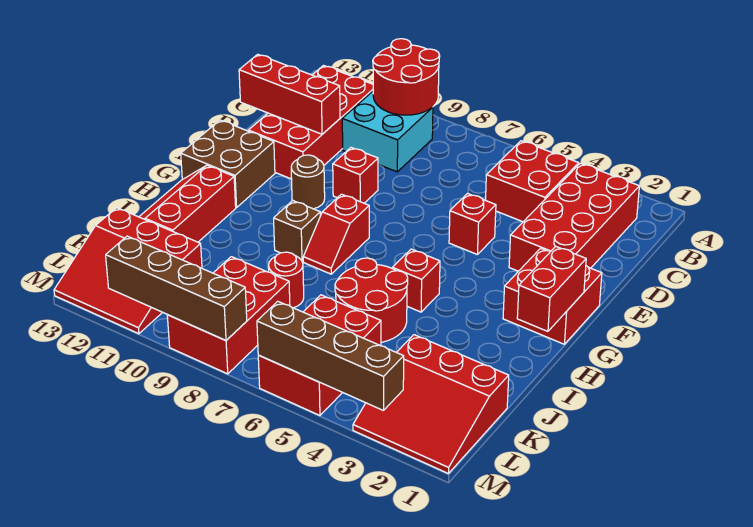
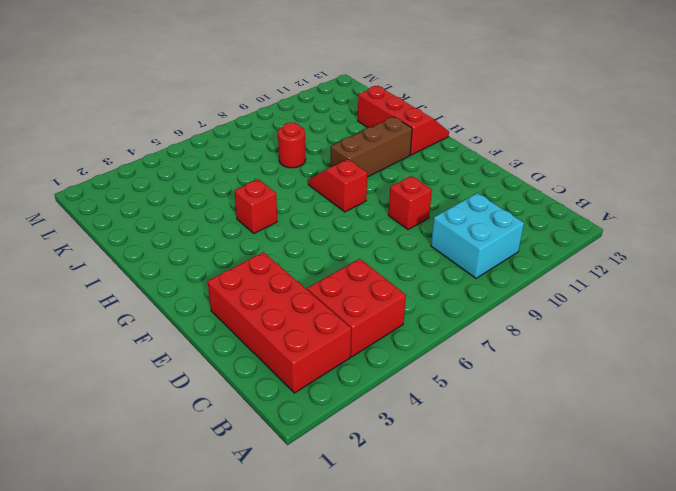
brown brick H9:H11 level 1 -> brown brick H9 level 1
none -> red brick B11:E12 level 1
none -> red brick E5 level 1
none -> red brick F1:G2 level 1

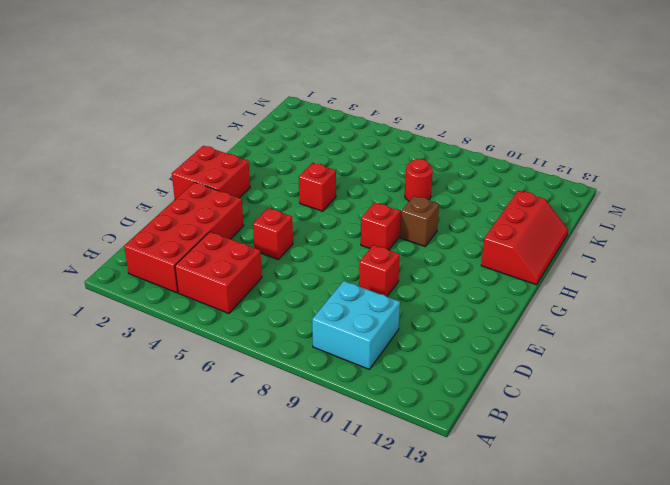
none -> red brick B11:E12 level 1
none -> brown round brick F10 level 1
none -> brown brick F12:G13 level 1

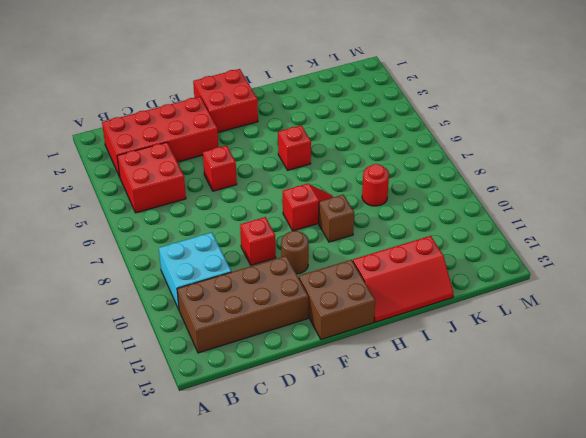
brown brick B11:E12 level 1 -> red brick B11:E12 level 1
none -> red round brick I5:J6 level 1
none -> red slope K1:M3 level 1 top K
none -> red brick K5:M6 level 1

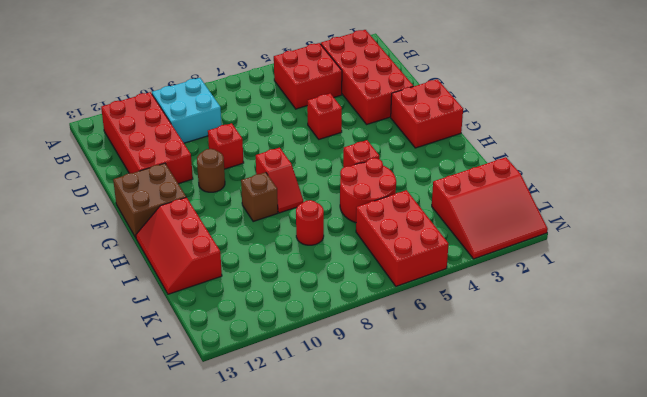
none -> red brick K8:M9 level 1
none -> red slope K11:M13 level 1 top K
none -> red round brick A9:B10 level 2

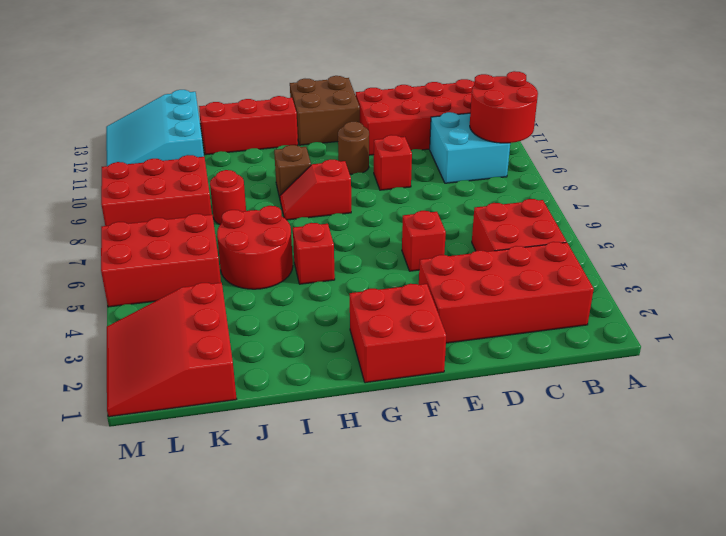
cyan slope K11:M13 level 1 top K -> red slope K11:M13 level 1 top K
none -> red brick D11:D13 level 2
none -> red brick G1:H1 level 2
none -> brown brick M3:M6 level 2

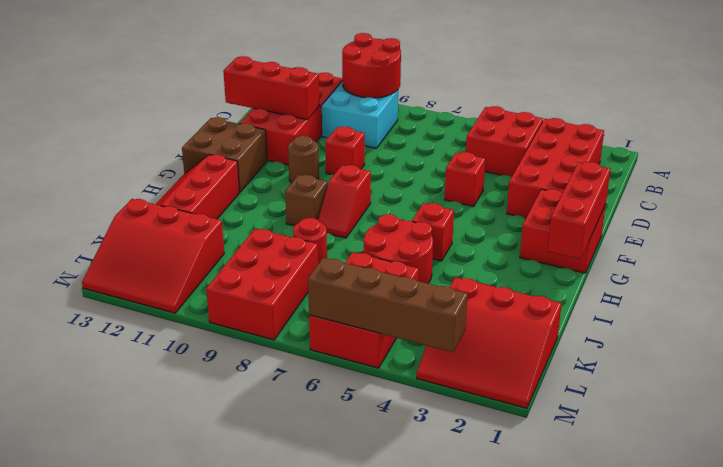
red brick F1:H1 level 2 -> red brick G1:H1 level 2
none -> brown brick M8:M11 level 2

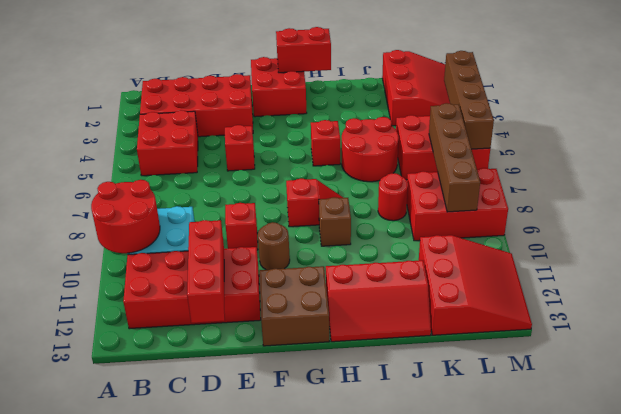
brown brick L6:L9 level 2 -> brown brick M8:M11 level 2

